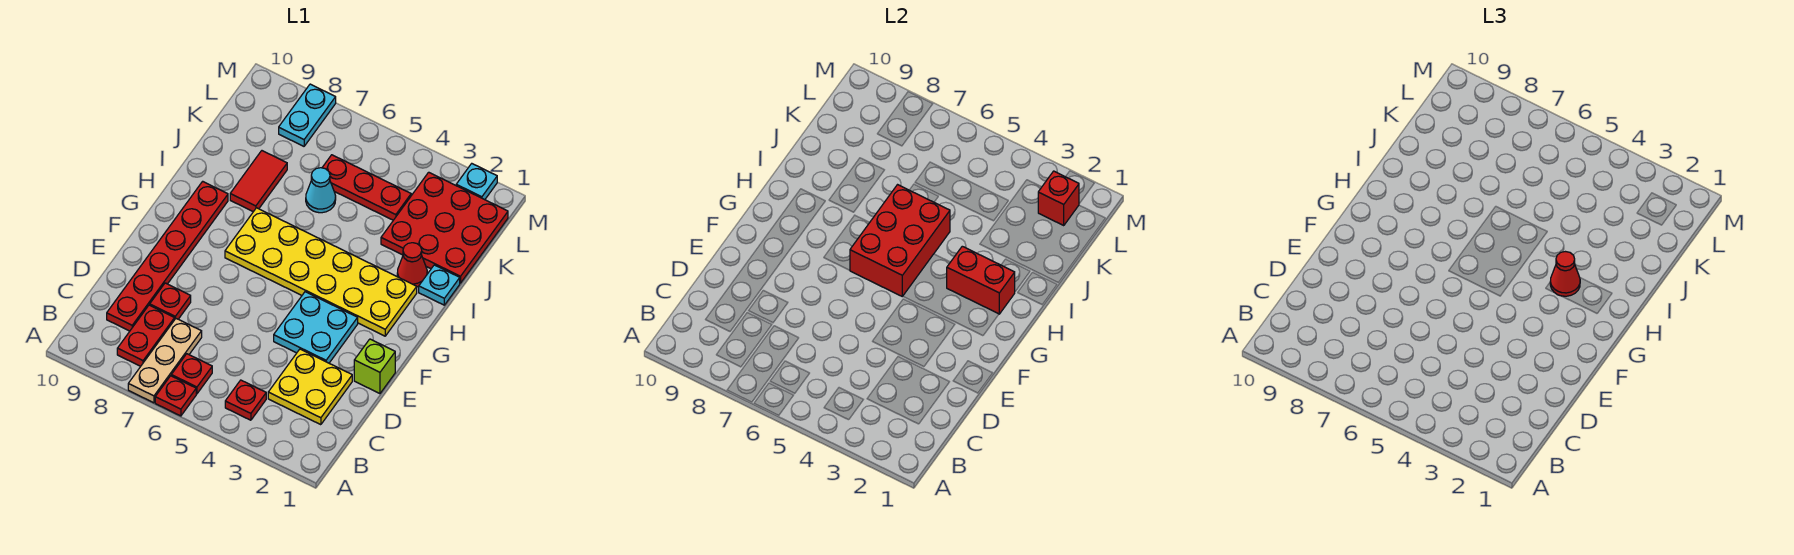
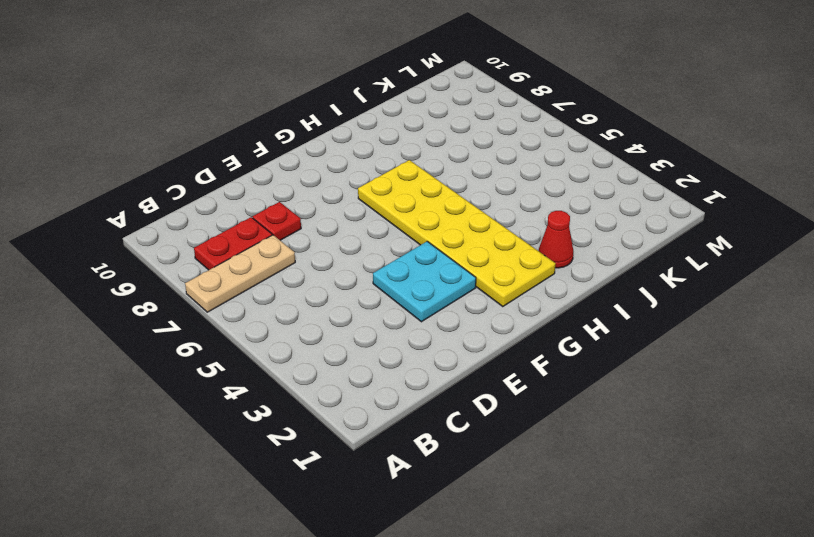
none -> red plate A6 level 1
none -> red plate B4 level 1
none -> red plate B6 level 1

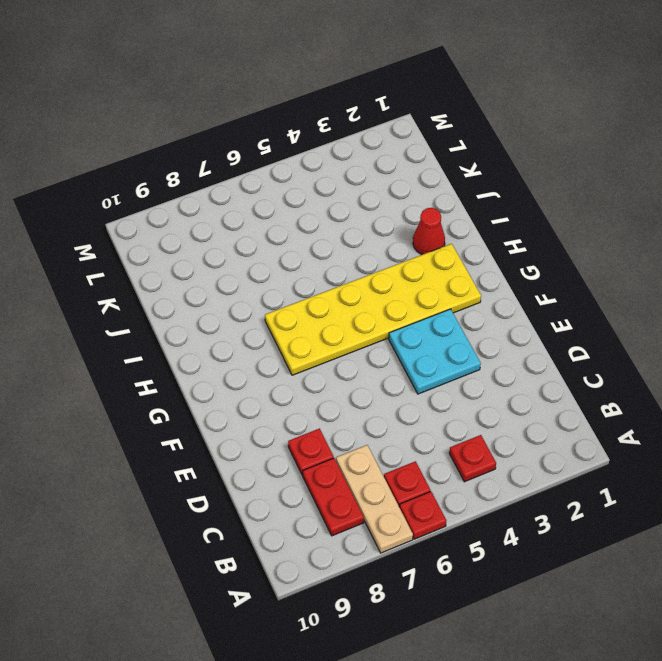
none -> yellow plate C2:D3 level 1
none -> red plate C9:H9 level 1
none -> lime brick E1 level 1

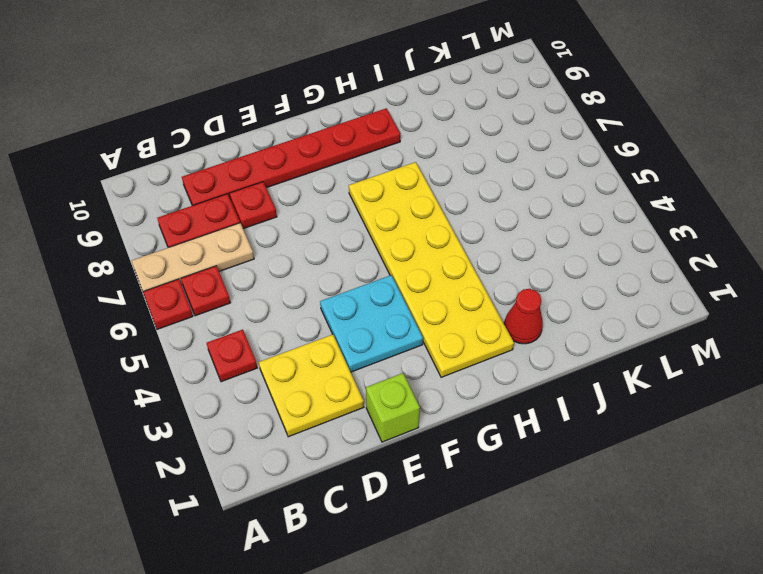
none -> cyan plate I1 level 1
none -> red tile I8:J8 level 1
none -> red plate J1:L3 level 1

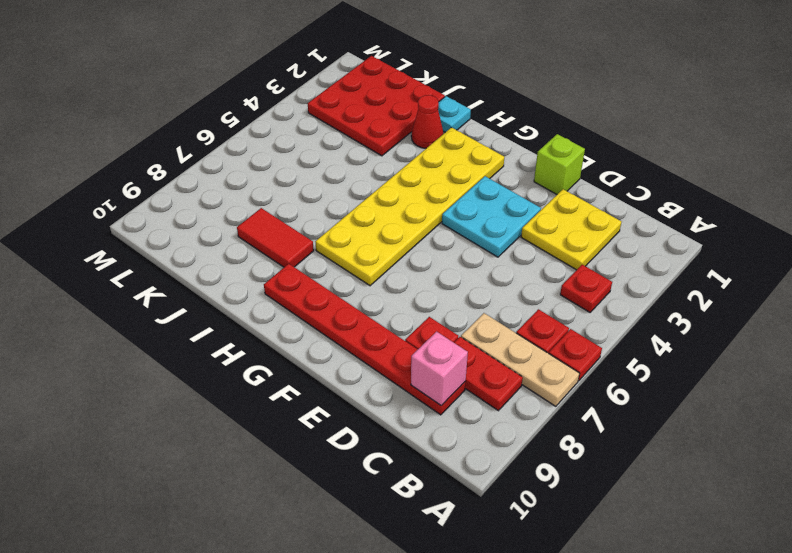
pink brick C9 level 2 -> none
none -> cyan cone J6 level 1
none -> red plate K4:K6 level 1
none -> cyan plate L8:M8 level 1

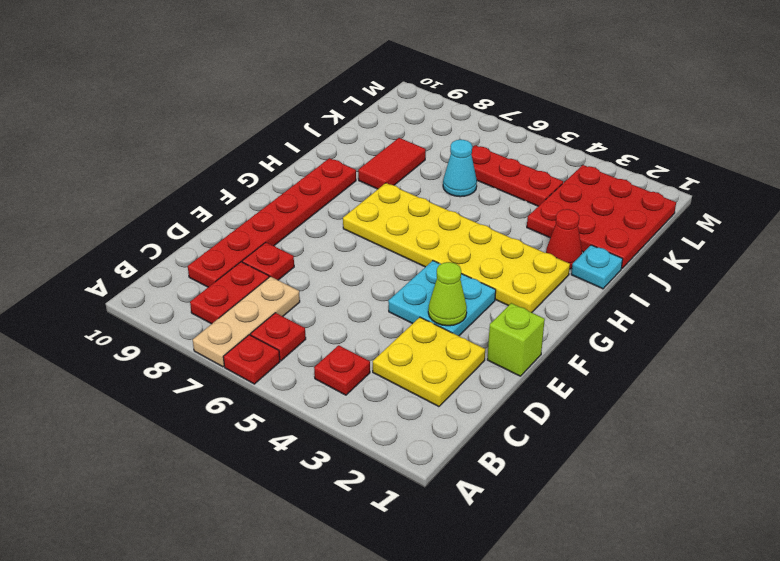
lime cone E3 level 2 -> none
none -> cyan plate L8:M8 level 1
none -> cyan plate M2 level 1
none -> red brick G5:I6 level 2

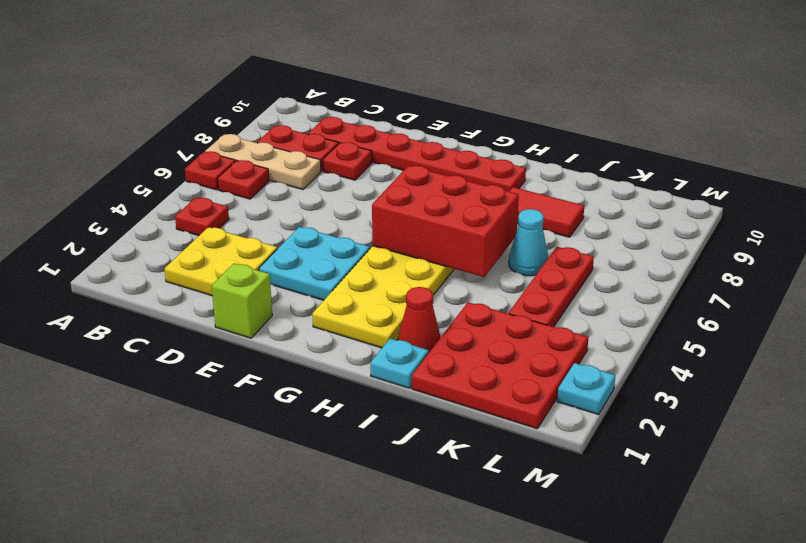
none -> cyan plate L8:M8 level 1
none -> red brick H2:H3 level 2
none -> red brick L2 level 2

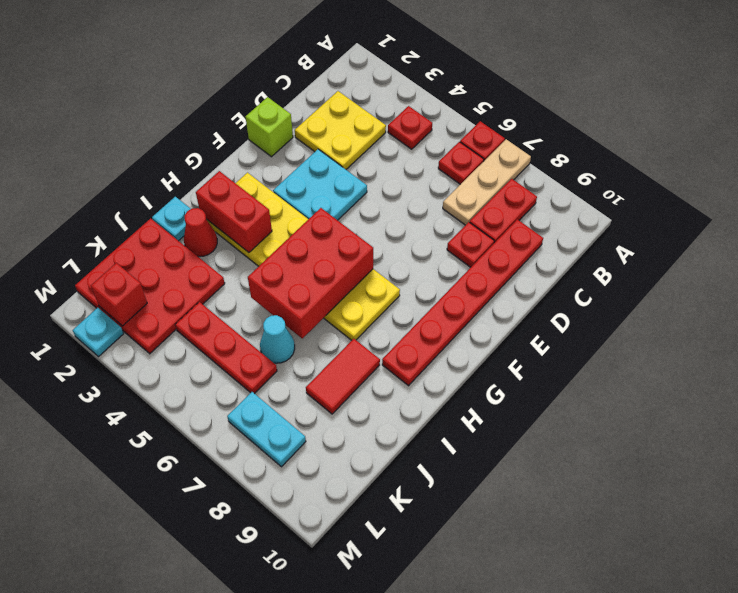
cyan plate L7:L8 level 1 -> cyan plate L8:M8 level 1
none -> red cone H3 level 3

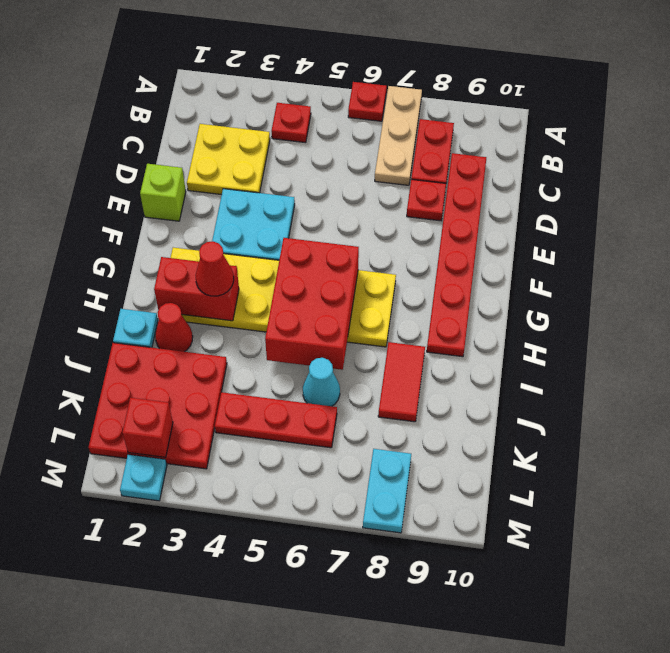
none -> red plate B6 level 1

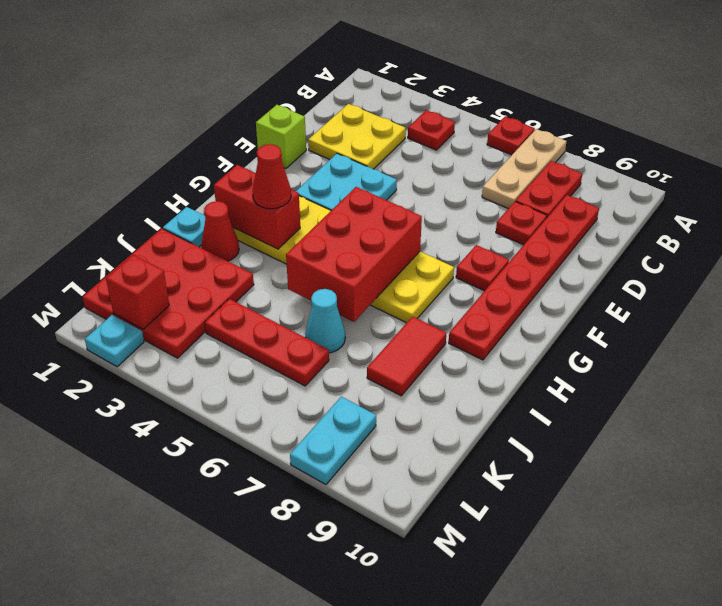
red plate F8 level 1 -> red plate B6 level 1

